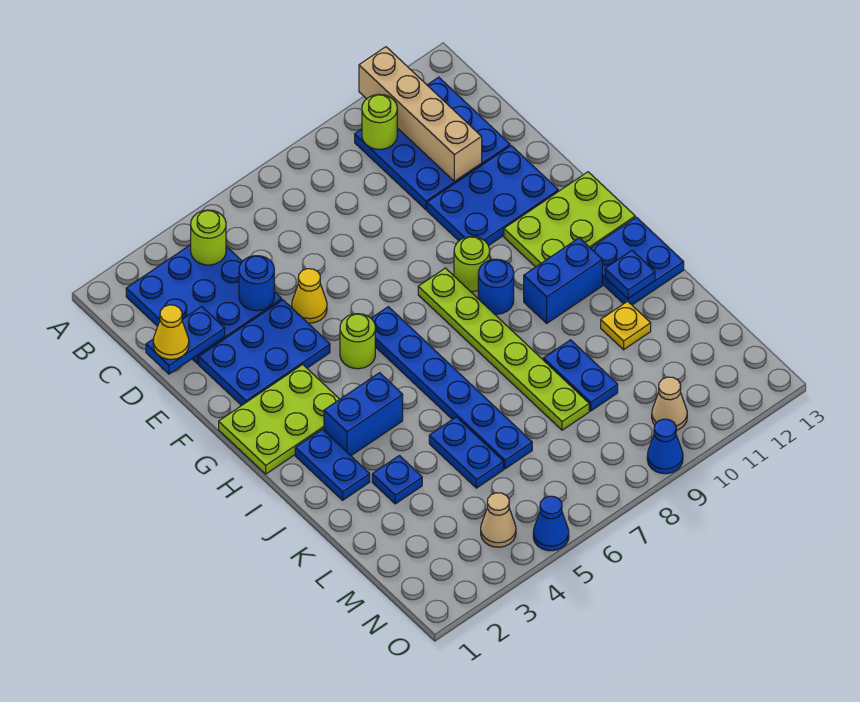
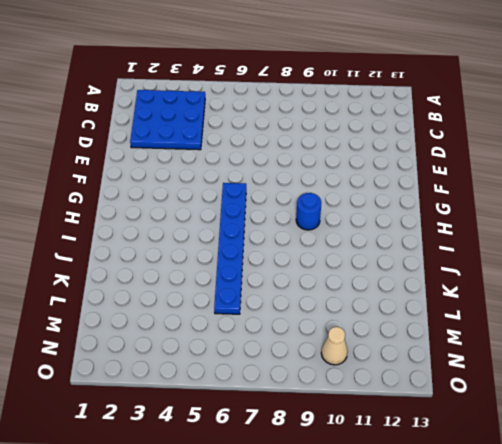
none -> blue plate B10:D12 level 1
none -> blue plate E2:F4 level 1
none -> yellow cone E5 level 1
none -> blue plate E10:F12 level 1

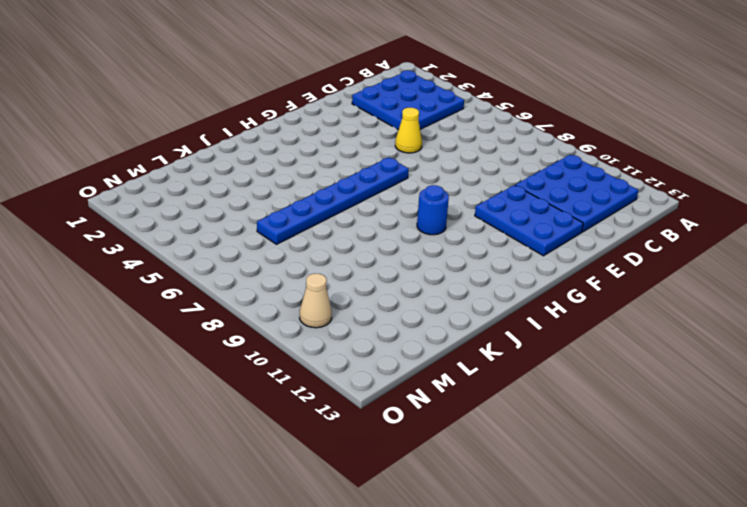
none -> blue plate E2:F4 level 1
none -> lime plate G1:H3 level 1
none -> lime round brick G5 level 1
none -> lime plate G8:L8 level 1

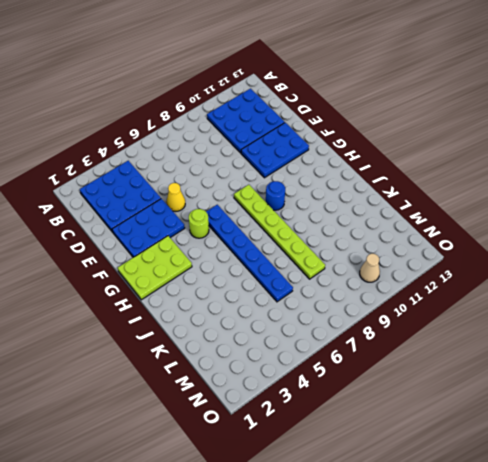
none -> lime round brick G9 level 1
none -> lime plate G11:H13 level 1
none -> blue plate I2:J2 level 1
none -> blue brick I3:I4 level 1

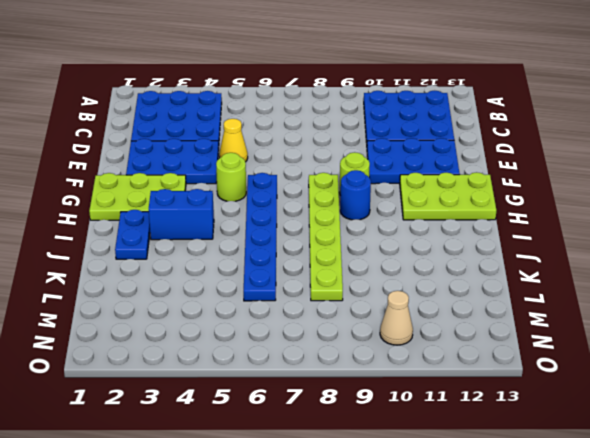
none -> blue brick I10:I11 level 1
none -> blue plate I12:J13 level 1
none -> blue plate K3 level 1
none -> blue plate K5:L5 level 1

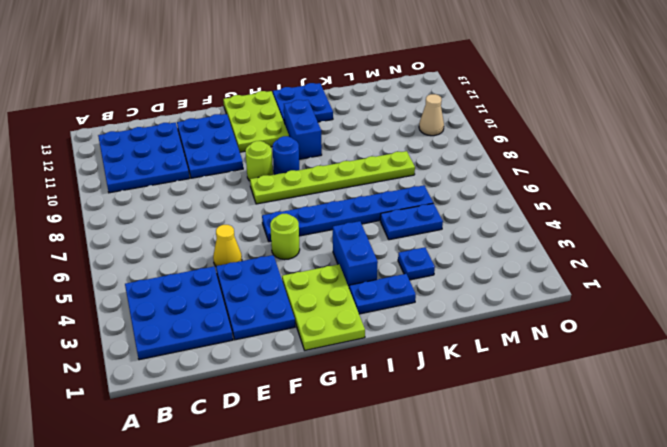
none -> blue plate K9:L9 level 1
none -> yellow plate K11 level 1
none -> tan cone N4 level 1
none -> blue cone O5 level 1

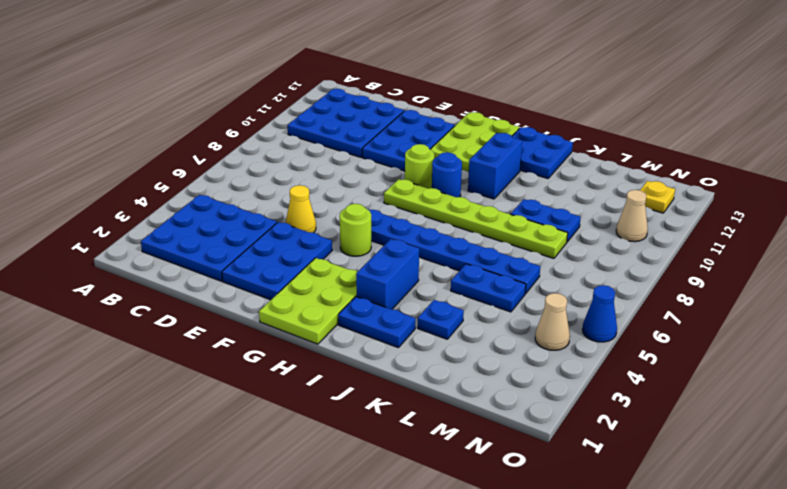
yellow plate N12 level 1 -> yellow plate K11 level 1
none -> blue cone O9 level 1
none -> tan brick A11:D11 level 2
none -> lime round brick B4 level 2
none -> lime round brick B10 level 2

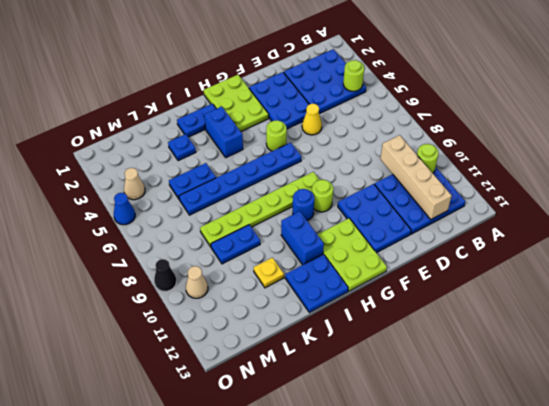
tan brick C9:C12 level 2 -> tan brick A11:D11 level 2
black cone O9 level 1 -> blue cone O9 level 1
none -> blue plate D1:D2 level 2
none -> blue round brick D4 level 2
none -> blue plate J12 level 2
none -> yellow cone D1 level 3

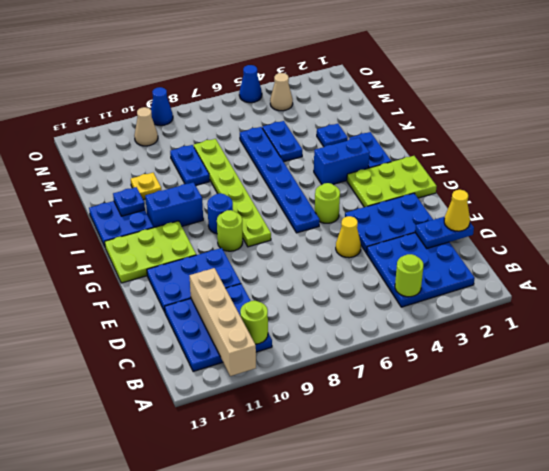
none -> blue round brick D4 level 2

